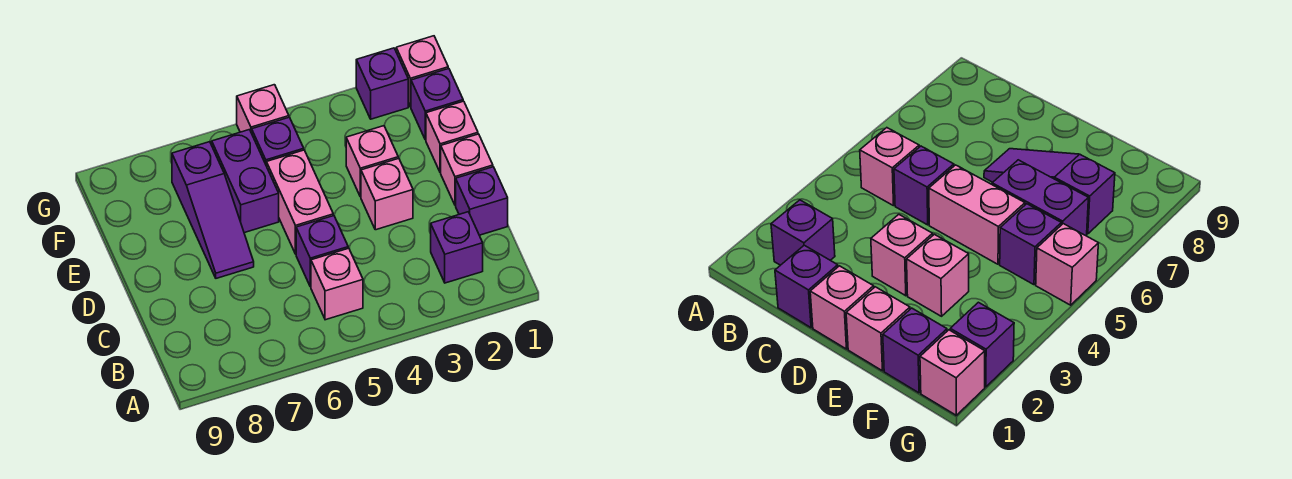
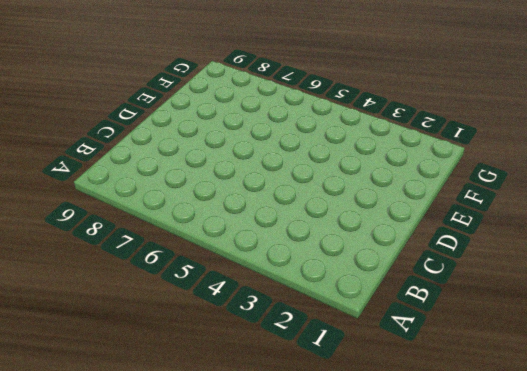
none -> purple brick B2 level 1
none -> pink brick B5 level 1
none -> purple brick C1 level 1

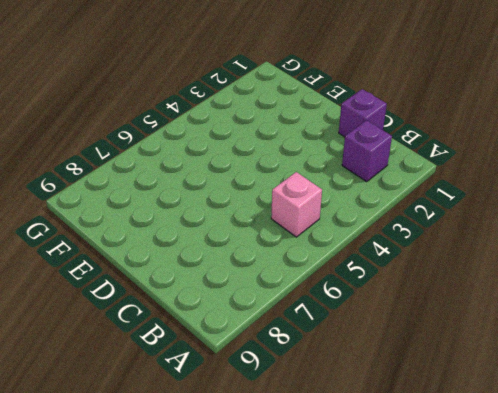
none -> purple brick C5 level 1
none -> pink brick D1 level 1
none -> pink brick D3 level 1

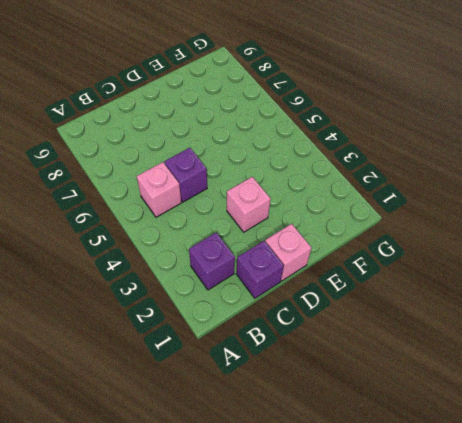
none -> pink brick D5:E5 level 1
none -> purple slope D7:F7 level 1 top F
none -> pink brick E1 level 1

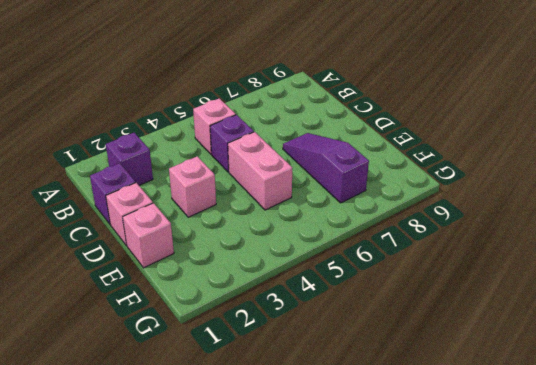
none -> pink brick E3 level 1
none -> purple brick E6:F6 level 1
none -> purple brick F1 level 1

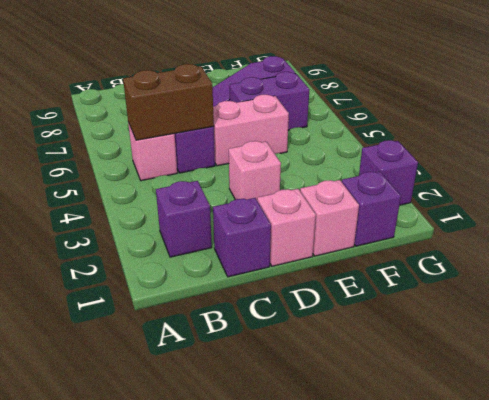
brown brick B5:C5 level 2 -> none
none -> pink brick E3 level 1
none -> purple brick F5 level 1
none -> pink brick G1 level 1

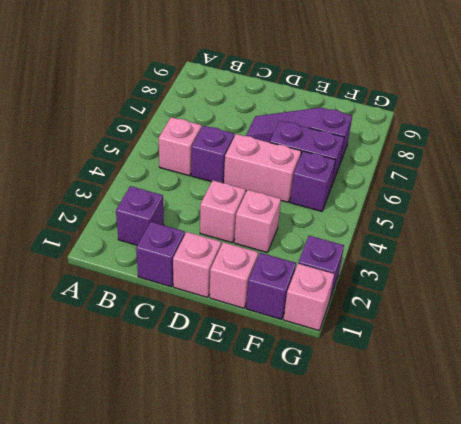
none -> pink brick G5 level 1

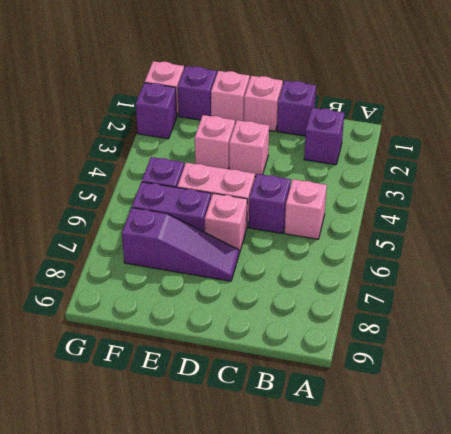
pink brick D6 level 1 -> pink brick G5 level 1

